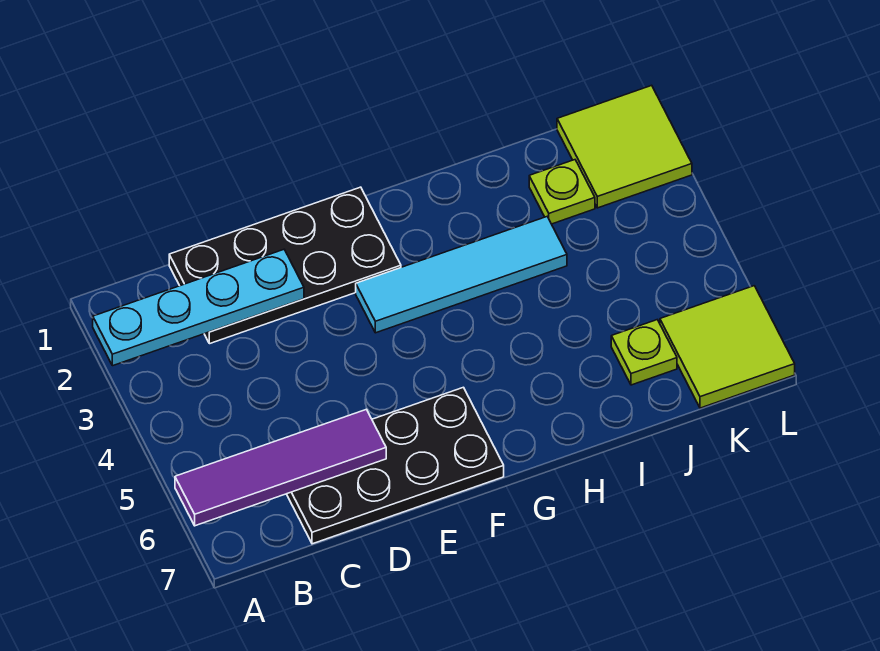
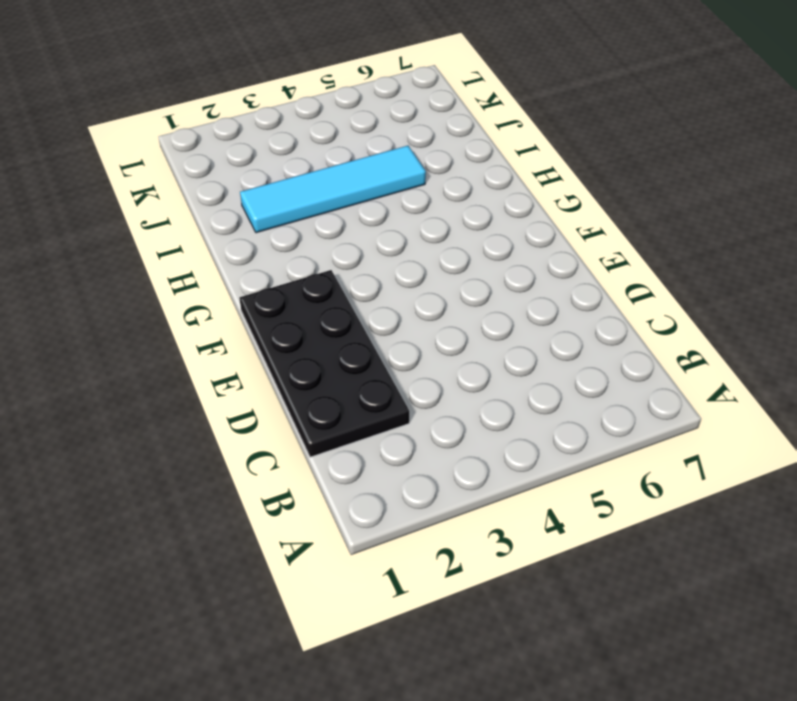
cyan tile I2:I5 level 1 -> cyan tile F3:I3 level 1
none -> black plate C6:F7 level 1
none -> lime plate J2 level 1

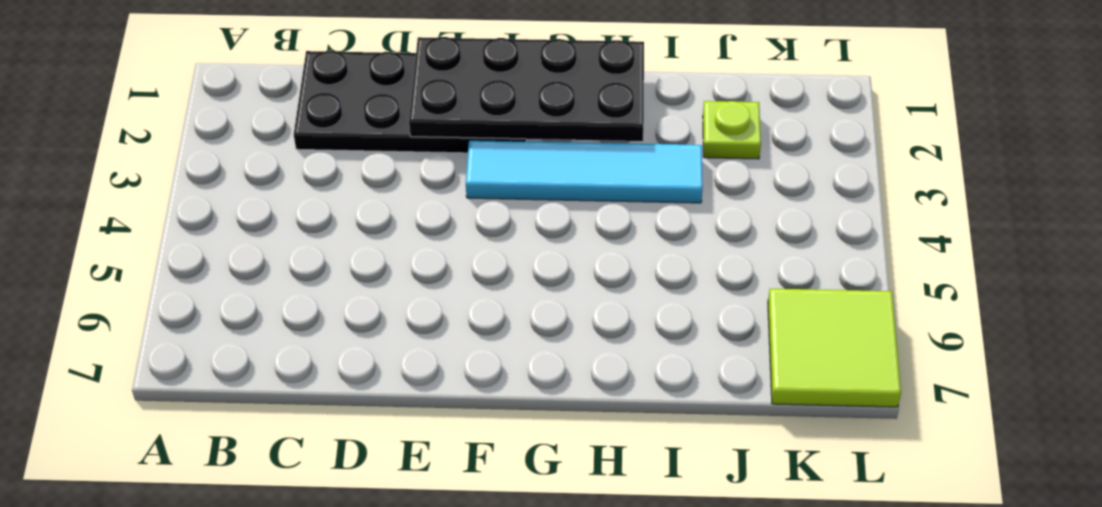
black plate E1:H2 level 2 -> black plate C6:F7 level 1
none -> lime plate J6 level 1
none -> lime tile K1:L2 level 1

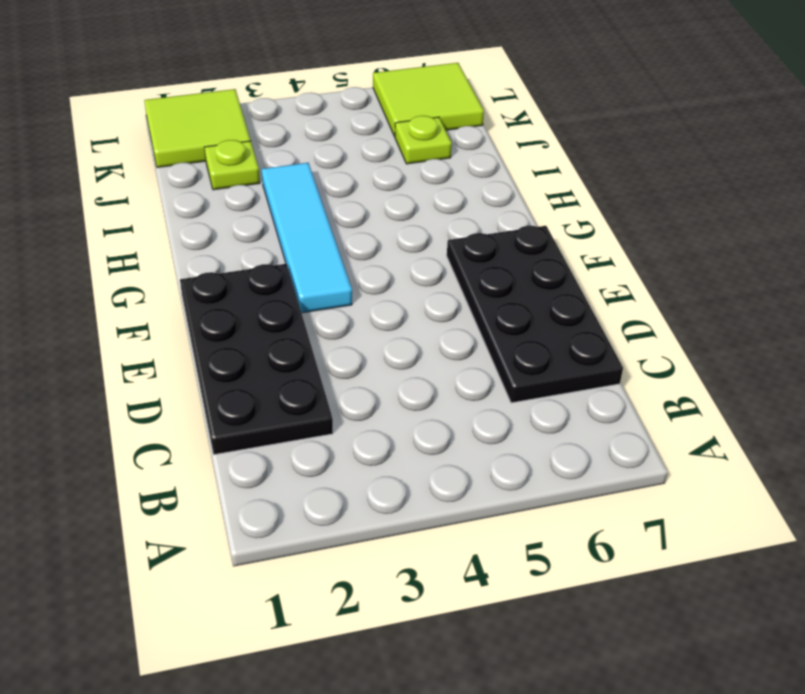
none -> cyan plate A2:D2 level 2
none -> purple tile A6:D6 level 2

